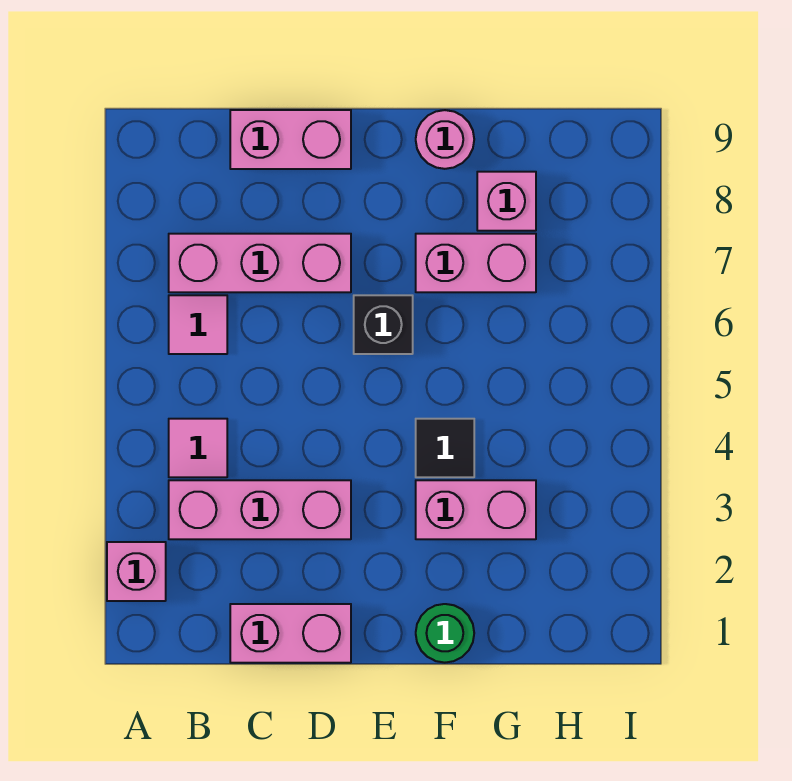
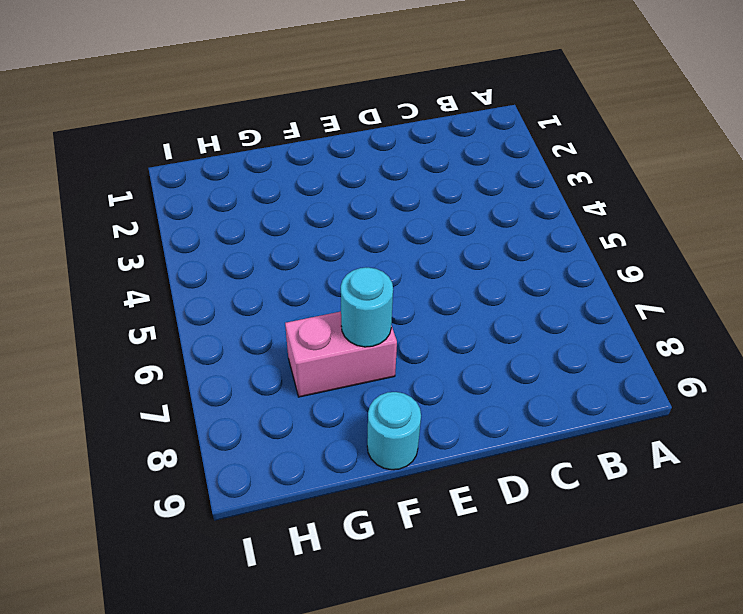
cyan round brick F7 level 2 -> none
cyan round brick F9 level 1 -> pink round brick F9 level 1
none -> pink brick A2 level 1
none -> pink brick B3:D3 level 1
none -> pink tile B4 level 1

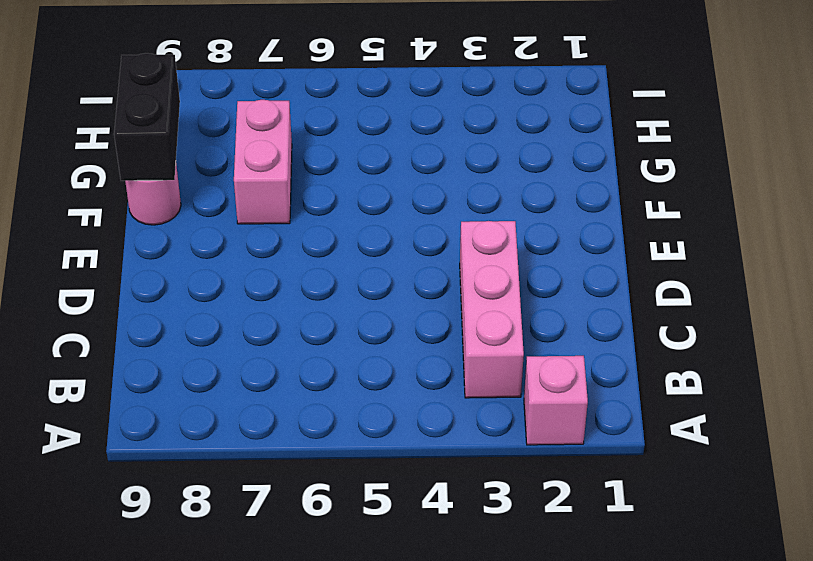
black brick F9:G9 level 2 -> none
none -> pink tile B4 level 1
none -> pink tile B6 level 1
none -> pink brick B7:D7 level 1

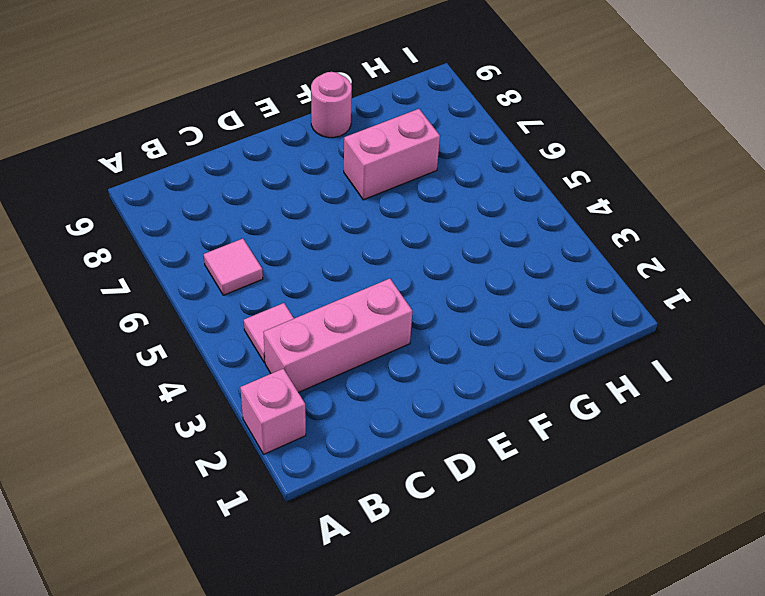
none -> pink brick B7:D7 level 1
none -> pink brick C1:D1 level 1
none -> pink brick C9:D9 level 1

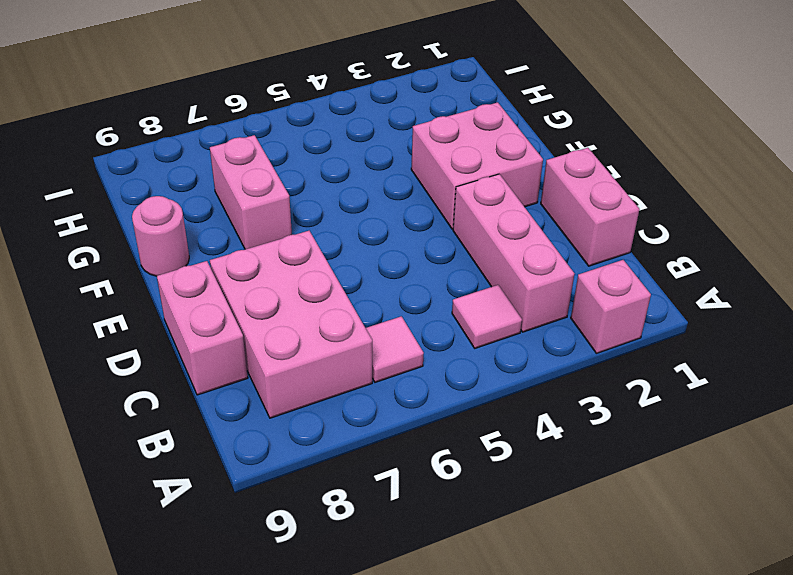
pink brick B7:D8 level 1 -> pink brick B7:D7 level 1
pink brick E2:F3 level 1 -> pink brick F3:G3 level 1
none -> black brick E6 level 1
none -> green round brick F1 level 1
none -> black tile F4 level 1

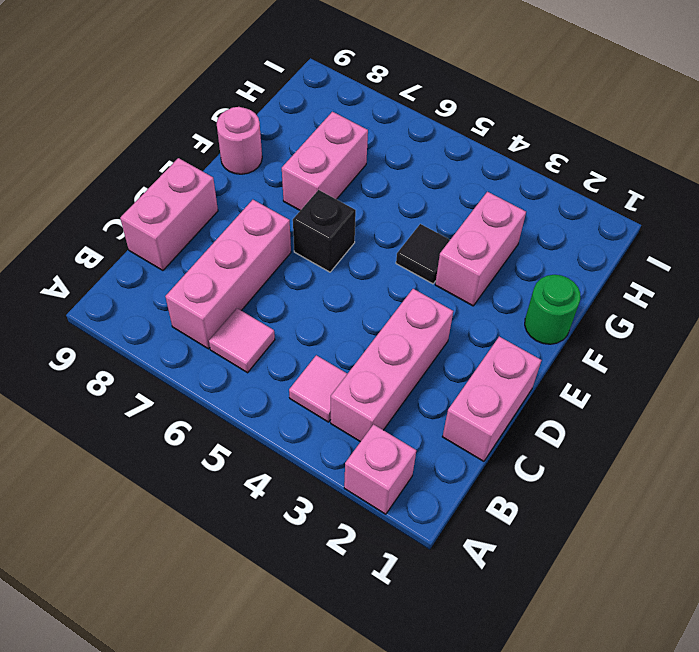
none -> pink brick G8 level 1

